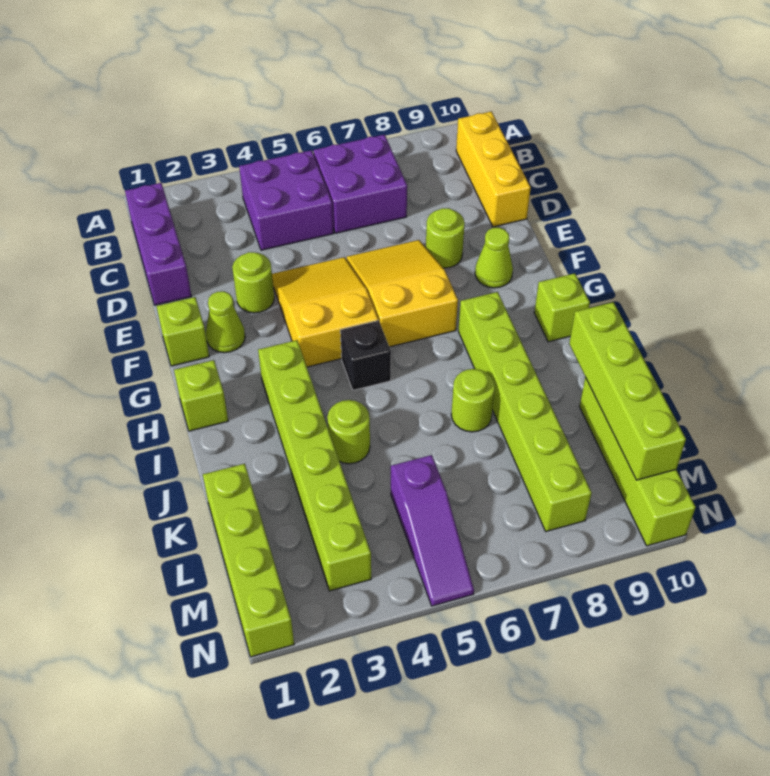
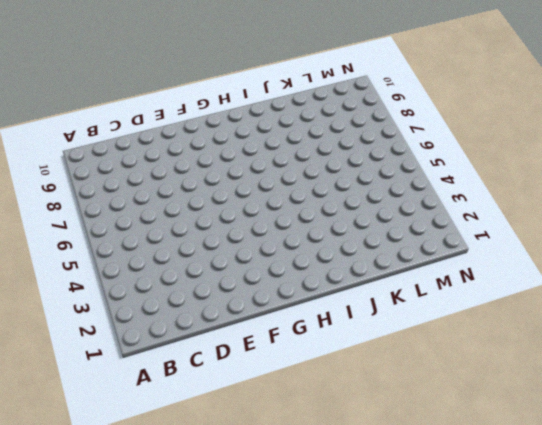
none -> purple brick B1:D1 level 1
none -> purple brick B4:C5 level 1
none -> purple brick B6:C7 level 1

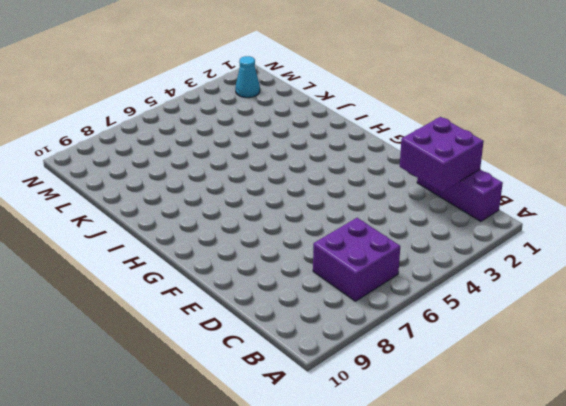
purple brick C1:D2 level 2 -> purple brick B4:C5 level 1
cyan cone M2 level 1 -> none
none -> yellow brick B10:D10 level 1
none -> lime round brick E3 level 1
none -> yellow slope E4:G5 level 1 top G

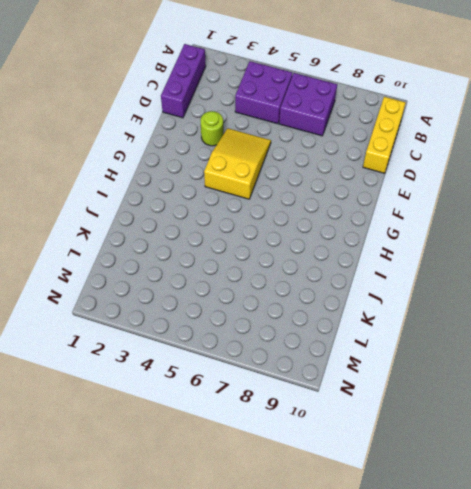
none -> yellow slope E6:G7 level 1 top G
none -> lime round brick E8 level 1
none -> lime brick F1 level 1

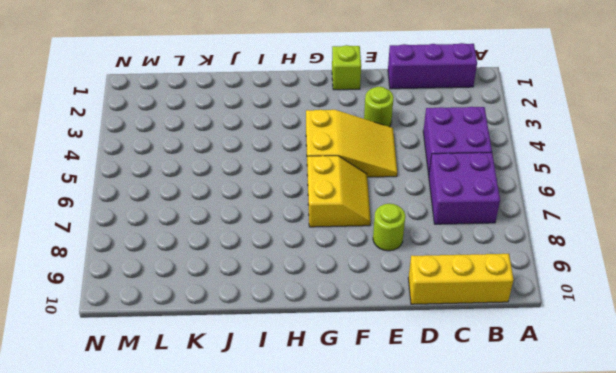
yellow slope F6:G7 level 1 top G -> yellow slope E6:G7 level 1 top G
none -> lime cone F2 level 1
none -> lime cone F9 level 1
none -> lime brick H1 level 1

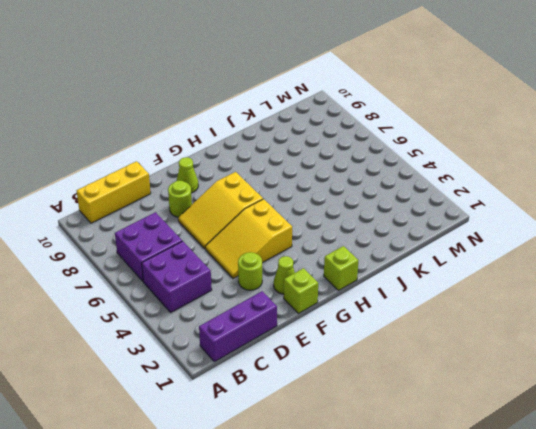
none -> lime brick H3:M3 level 1
none -> black brick H5 level 1
none -> lime brick H8:M8 level 1

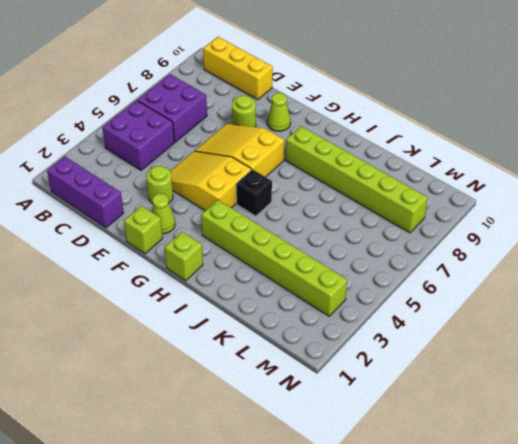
none -> lime brick H10 level 1
none -> lime round brick J4 level 1
none -> lime round brick J7 level 1

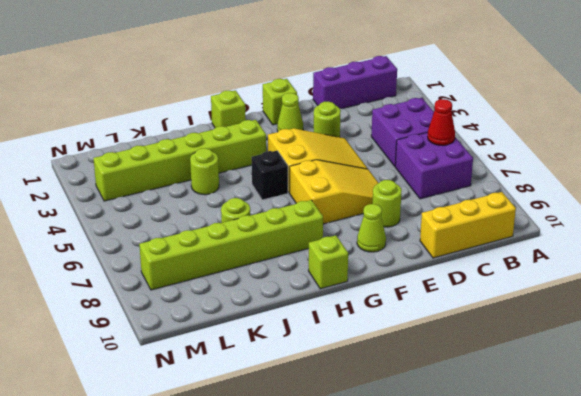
red cone B6 level 2 -> none
none -> lime brick K1:N1 level 1
none -> lime brick K10:N10 level 1
none -> purple slope L5:N5 level 1 top L

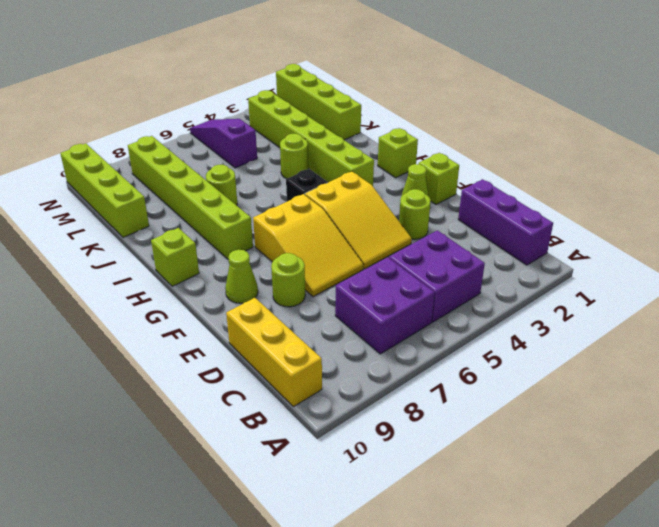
none -> lime brick J10:M10 level 2

